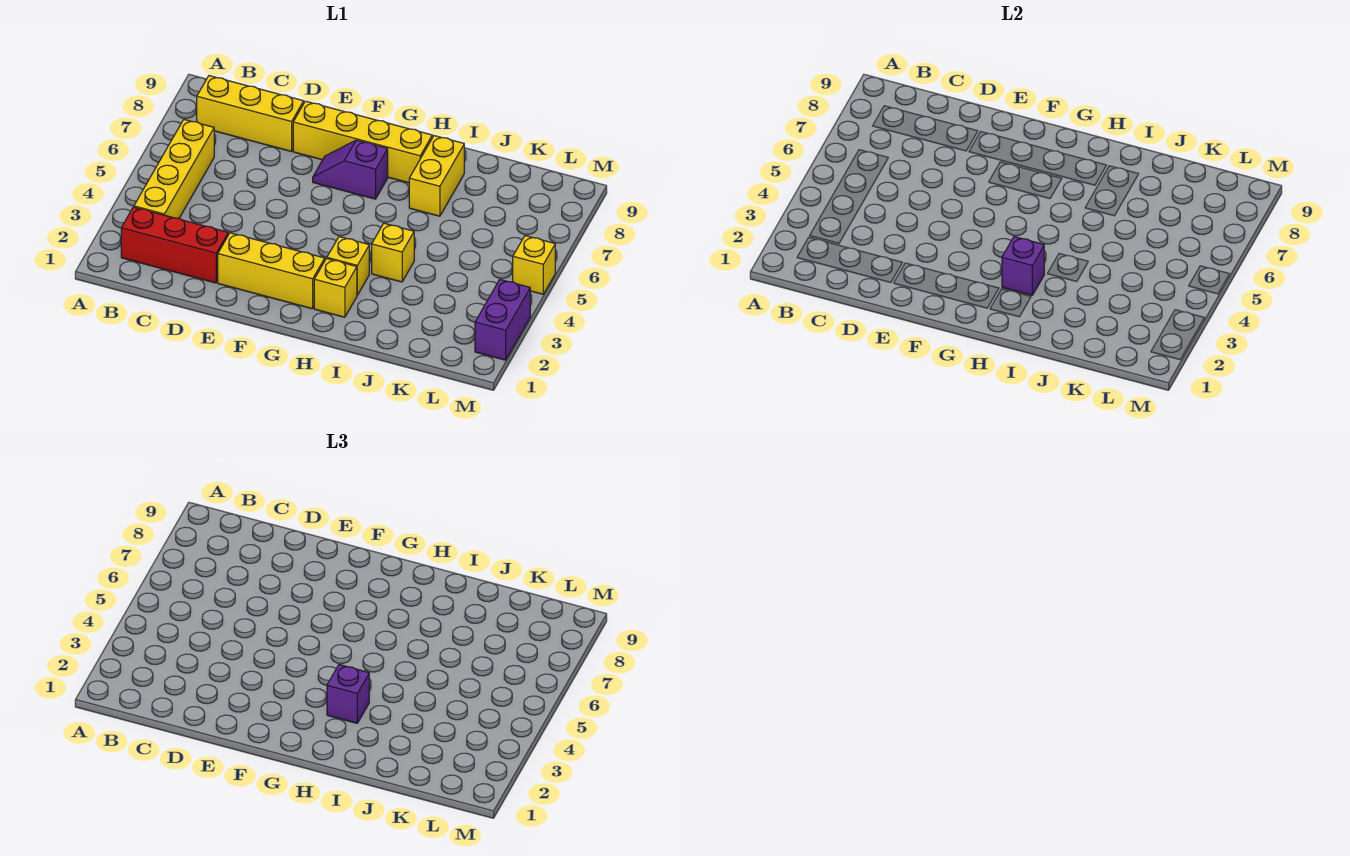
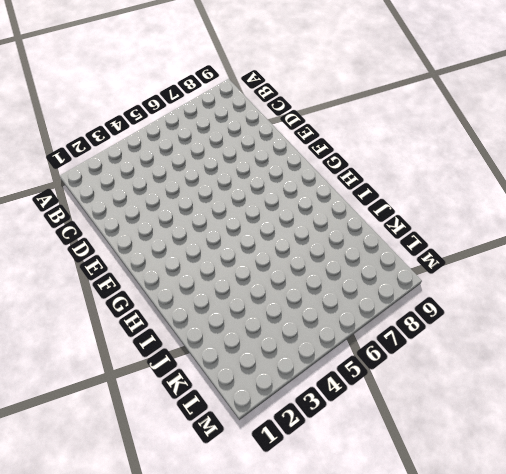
none -> red brick B2:D2 level 1
none -> yellow brick B3:B6 level 1
none -> yellow brick B8:D8 level 1

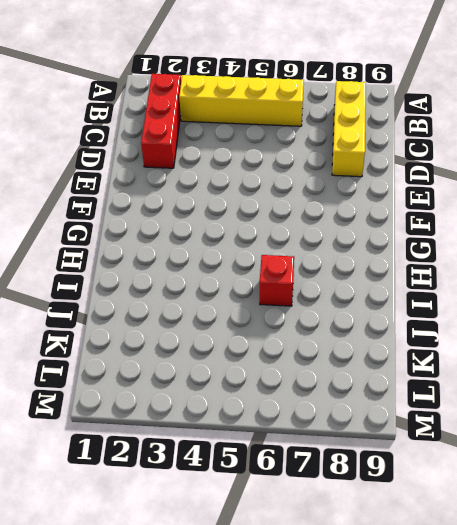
red brick I6 level 1 -> none
none -> yellow brick E2:G2 level 1
none -> yellow brick E8:H8 level 1
none -> purple slope F7:G7 level 1 top G

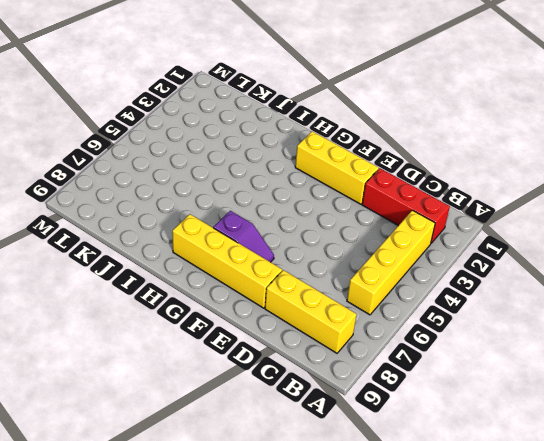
none -> yellow brick H2 level 1
none -> yellow brick H3 level 1
none -> yellow brick I4 level 1

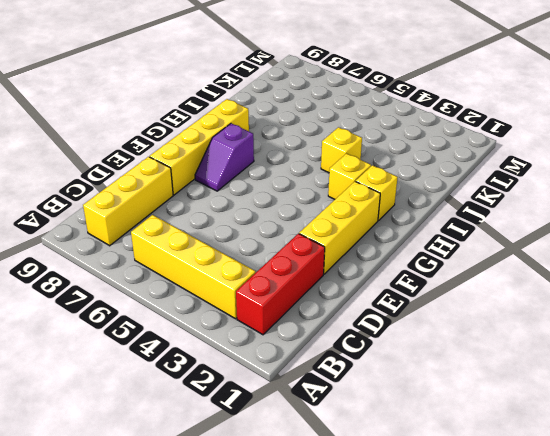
none -> yellow brick I7:I8 level 1
none -> purple brick M2:M3 level 1
none -> yellow brick M5 level 1

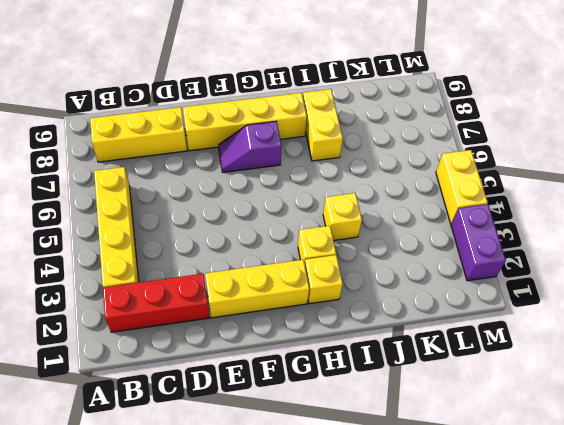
yellow brick M4:M5 level 1 -> yellow brick M5 level 1
none -> purple brick H3 level 2
none -> purple brick H3 level 3

